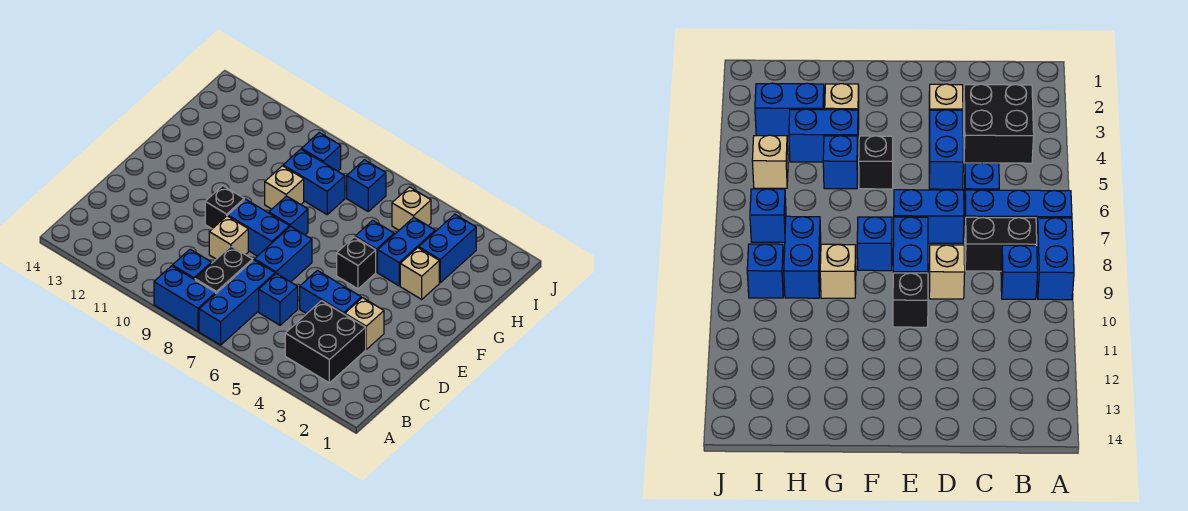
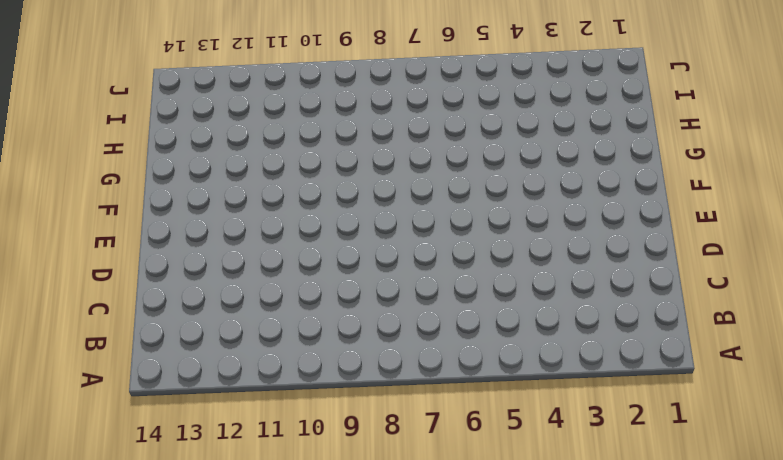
none -> blue brick A7:C7 level 1
none -> blue brick A8:A9 level 1
none -> black brick B3:C4 level 1

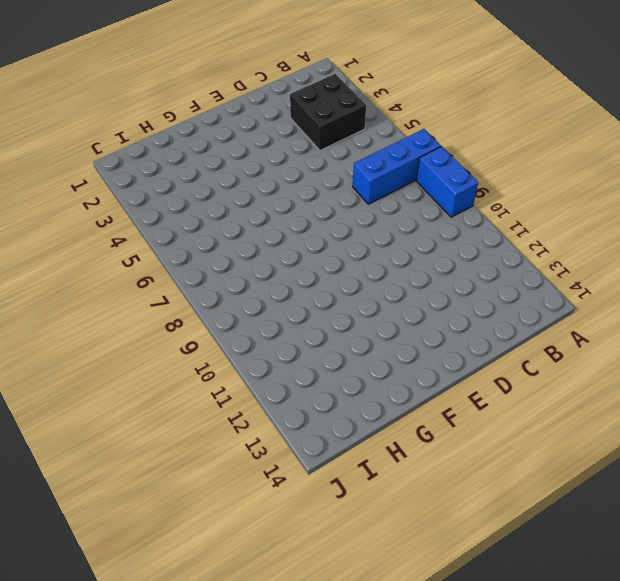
none -> black brick B8:C8 level 1
none -> blue brick B9 level 1
none -> blue brick C6 level 1

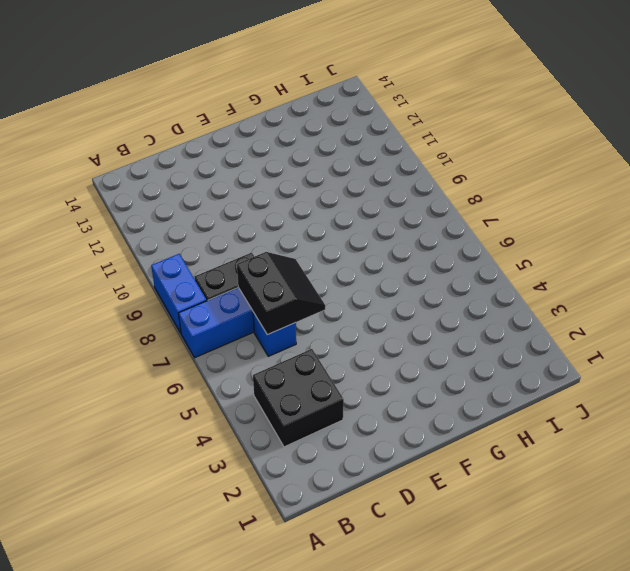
black slope C6:D7 level 2 top C -> none
none -> blue brick B9 level 1
none -> tan brick D3 level 1
none -> blue brick D4:D5 level 1

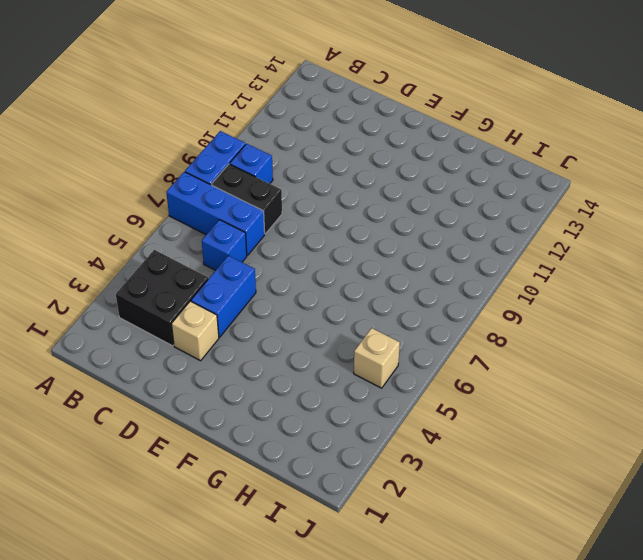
none -> blue brick D7:E7 level 1
none -> tan brick D9 level 1
none -> blue brick E8:E9 level 1

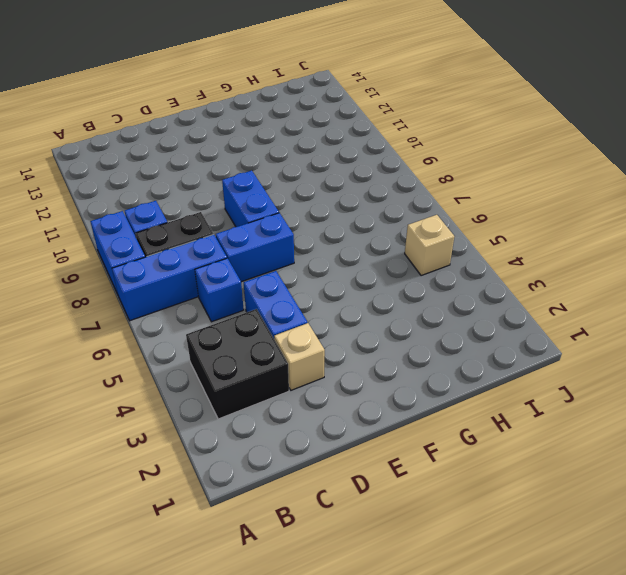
none -> tan brick D9 level 1
none -> black brick E10 level 1
none -> black brick F5 level 1

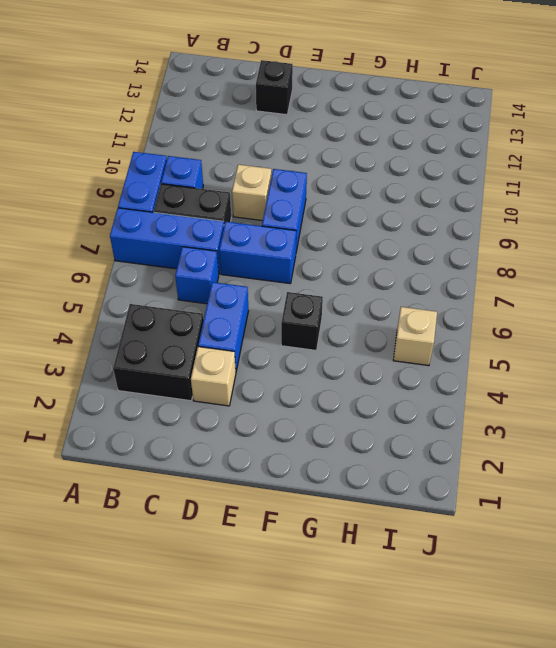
black brick D13 level 1 -> black brick E10 level 1
none -> blue brick F8 level 1
none -> tan brick G3 level 1
none -> blue brick G4:H4 level 1

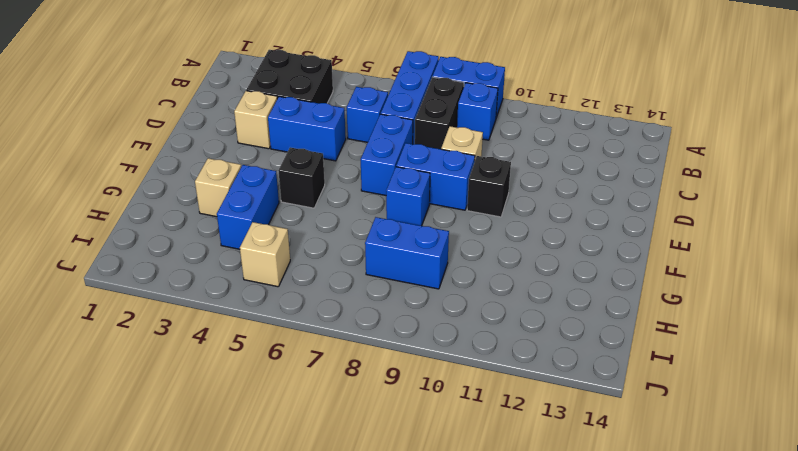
none -> blue brick G5 level 1
none -> tan brick G9 level 1
none -> blue brick H3:I3 level 1

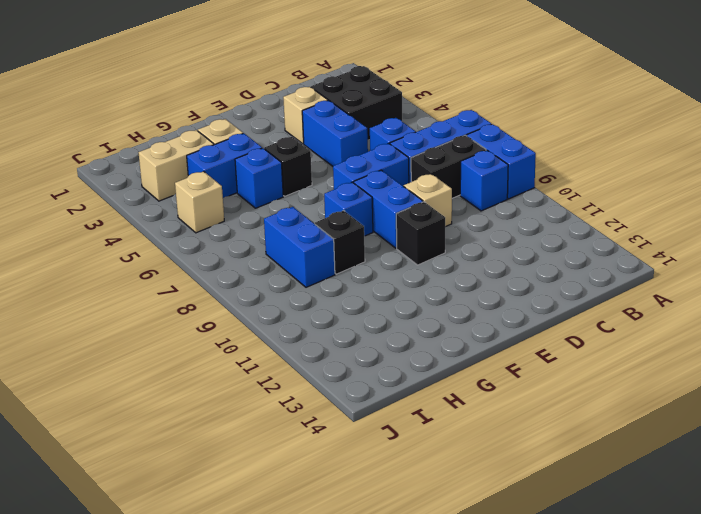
black brick G9 level 1 -> tan brick G9 level 1
tan brick H3:I3 level 1 -> blue brick H3:I3 level 1
none -> blue brick I7 level 1
none -> blue brick I9 level 1

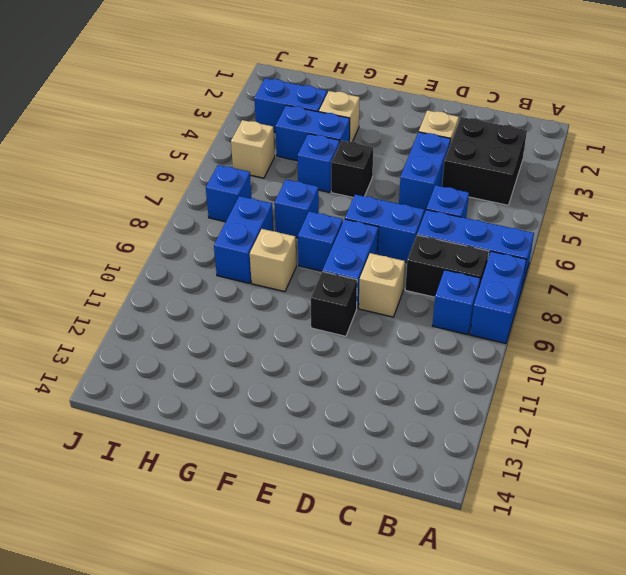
blue brick G7 level 1 -> blue brick I9 level 1

